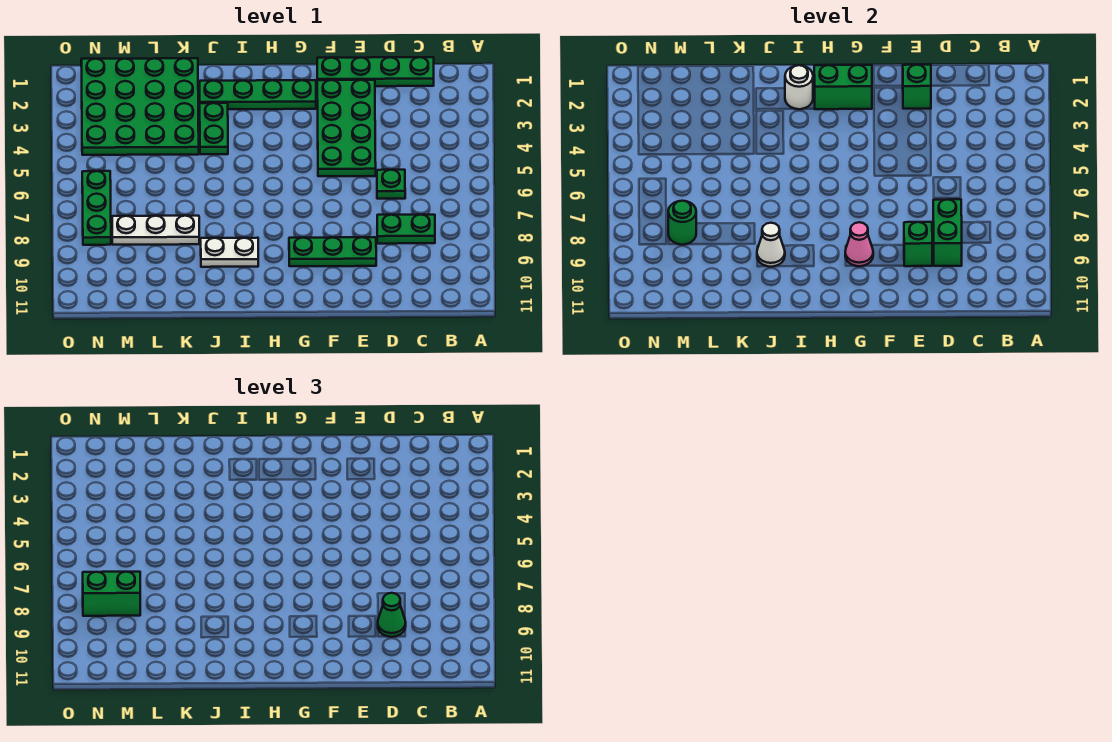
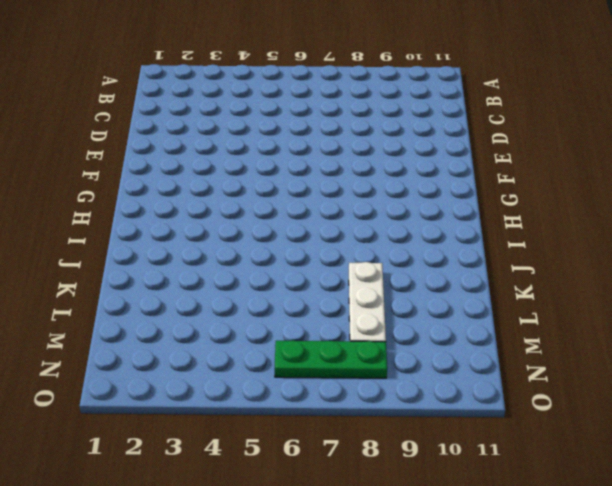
none -> green plate C1:F1 level 1
none -> green plate C8:D8 level 1
none -> green plate D6 level 1

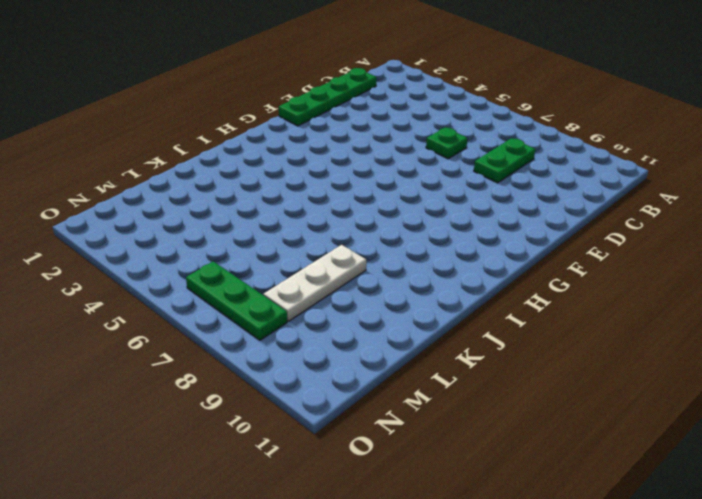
none -> green plate E2:F5 level 1
none -> green plate E9:G9 level 1
none -> green plate G2:J2 level 1

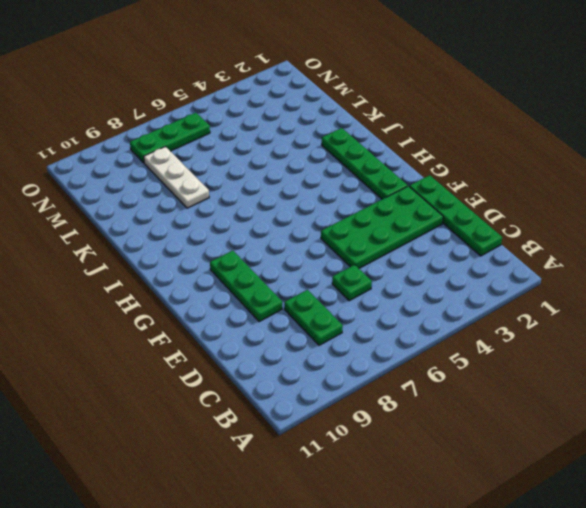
none -> white plate I9:J9 level 1
none -> green plate J3:J4 level 1
none -> green plate K1:N4 level 1

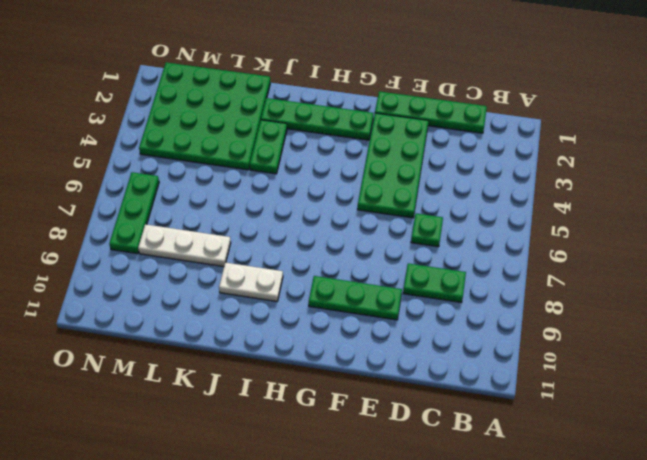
none -> green brick D8:D9 level 2
none -> green brick E2 level 2
none -> green brick E9 level 2

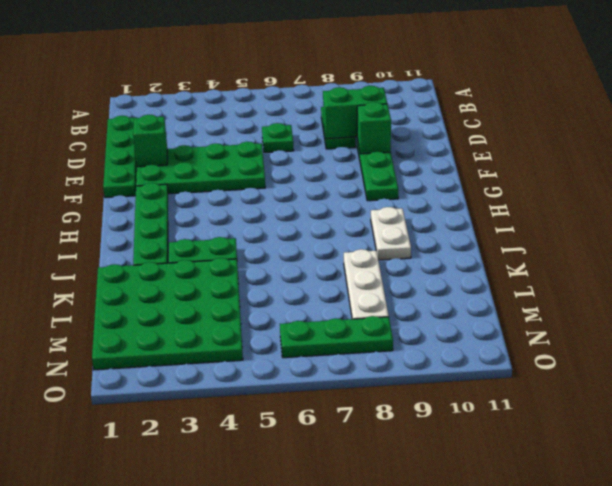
none -> green brick G2:H2 level 2
none -> pink cone G9 level 2
none -> white round brick I2 level 2

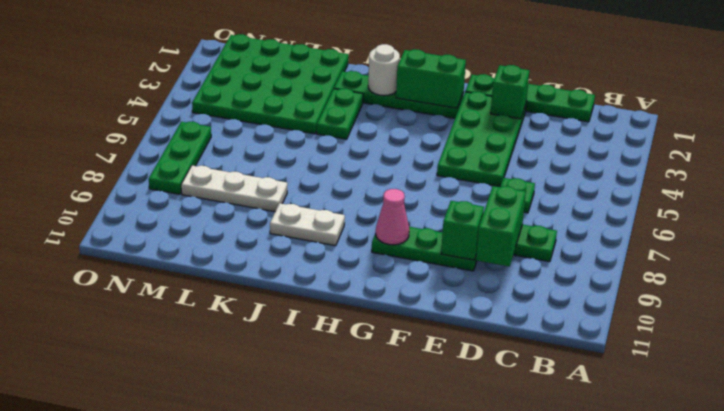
none -> white cone J9 level 2
none -> green round brick M8 level 2
none -> green cone D9 level 3

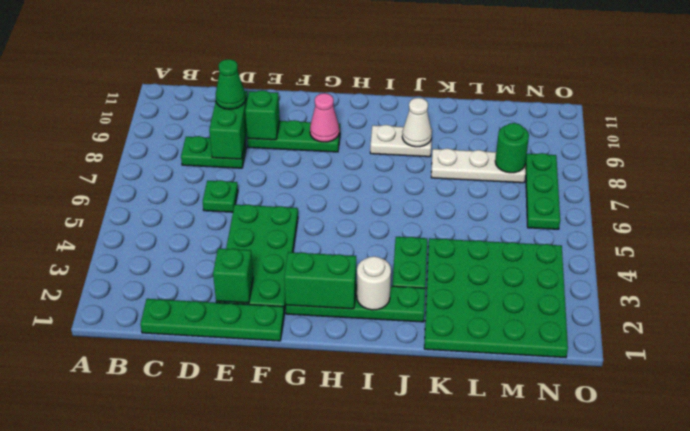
none -> green brick M8:N8 level 3

